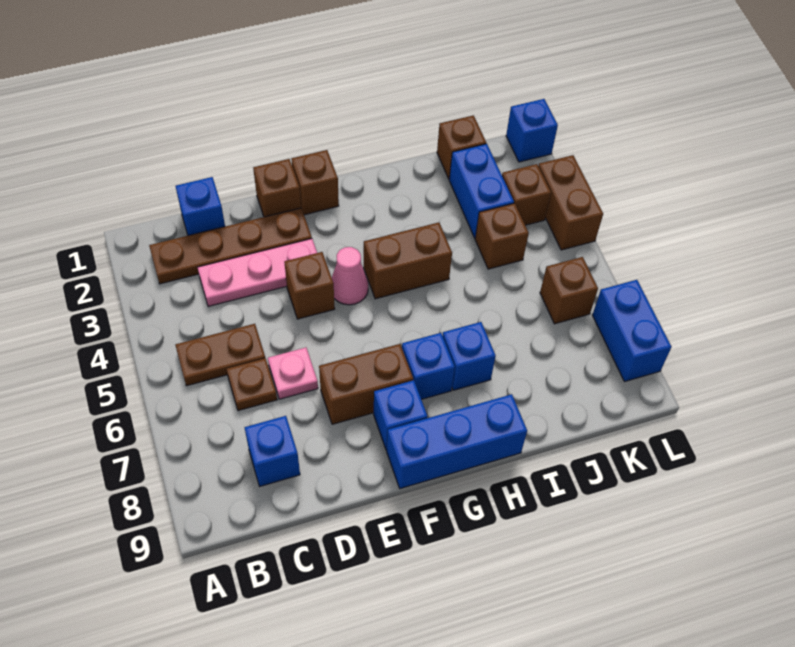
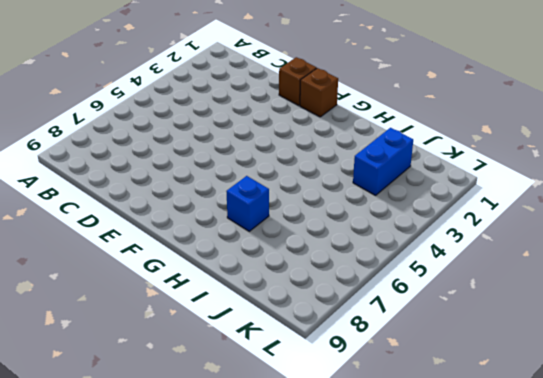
none -> brown plate B2:E2 level 1
none -> brown plate B5:C5 level 1
none -> blue brick C1 level 1

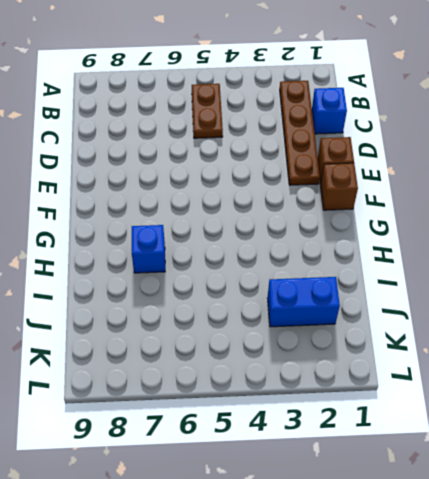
none -> pink plate C3:E3 level 1
none -> brown plate C6 level 1
none -> blue brick C8 level 1

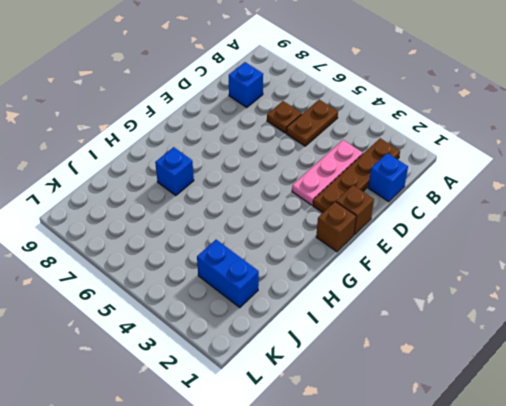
none -> pink plate D6 level 1
none -> brown brick E4 level 1
none -> brown brick E7:F7 level 1

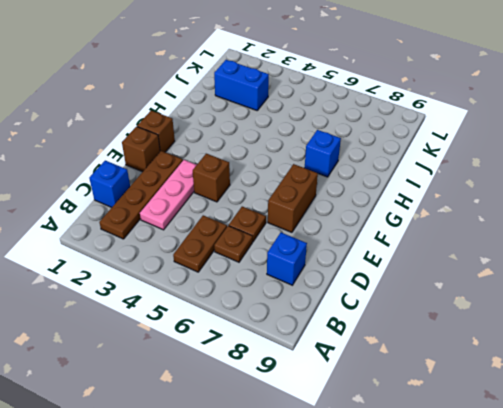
brown plate D6 level 1 -> pink plate D6 level 1
none -> pink cone F4 level 1
none -> blue brick F8 level 1
none -> blue brick F9:H9 level 1

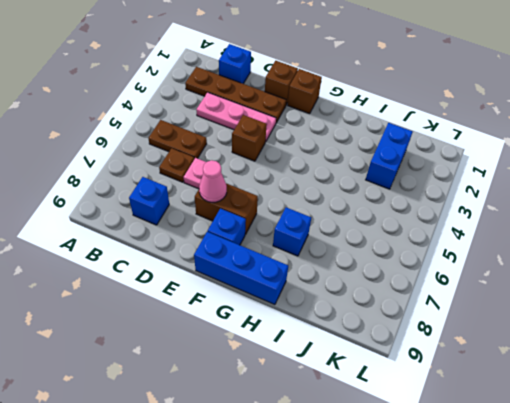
pink cone E7 level 2 -> pink cone F4 level 1
none -> brown brick G4:H4 level 1
none -> blue brick G7 level 1
none -> brown brick J1 level 1

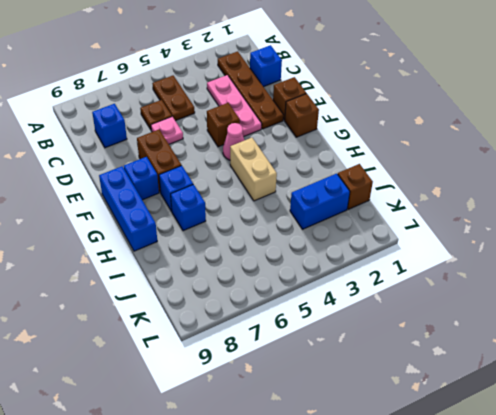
tan brick G4:H4 level 1 -> brown brick G4:H4 level 1
none -> brown brick J4 level 1
none -> brown brick K3 level 1
none -> brown brick K6 level 1

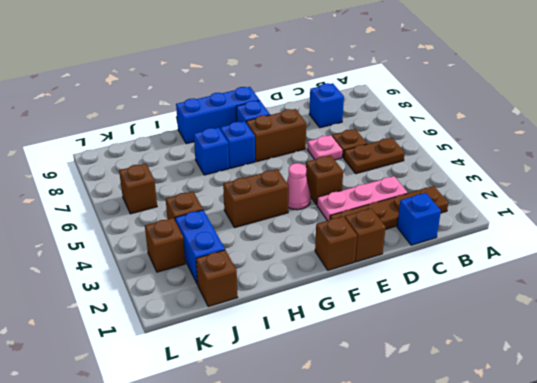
none -> blue brick L1 level 1
none -> brown brick L3:L4 level 1
none -> blue brick L7:L8 level 1

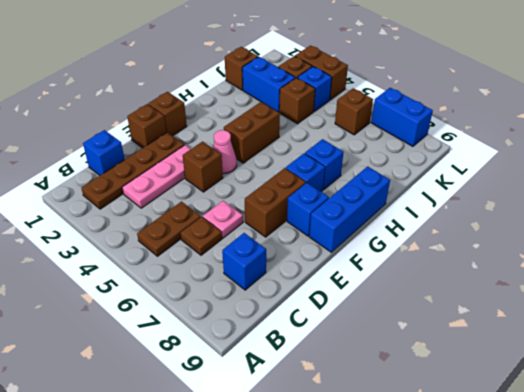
blue brick K4 level 1 -> blue brick L1 level 1

